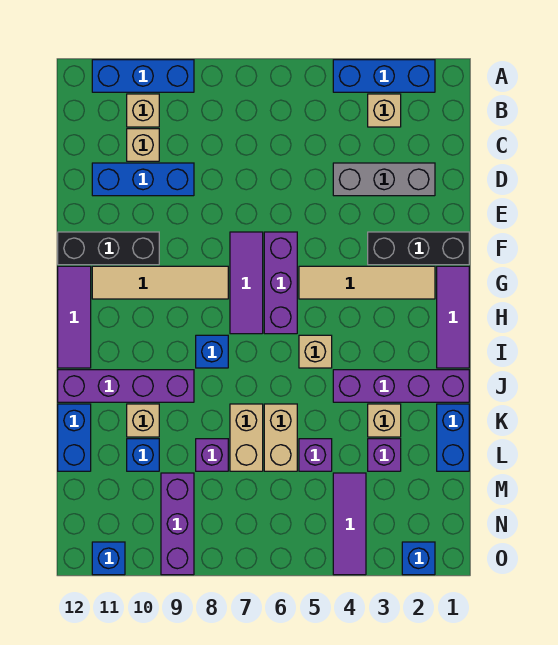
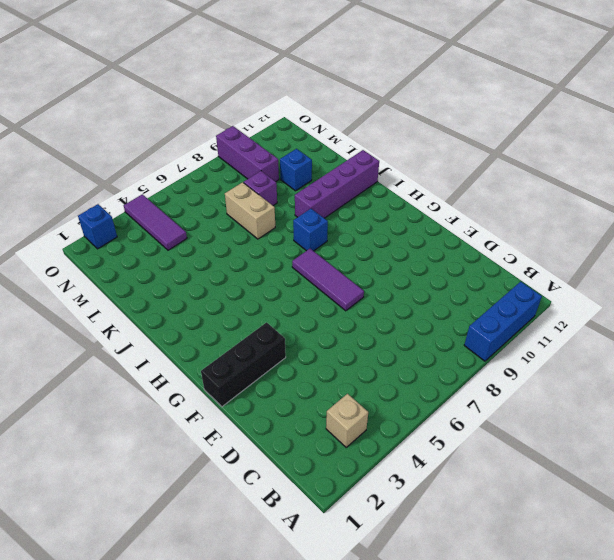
none -> blue brick A2:A4 level 1
none -> tan brick B10 level 1
none -> tan brick C10 level 1
none -> grey brick D2:D4 level 1

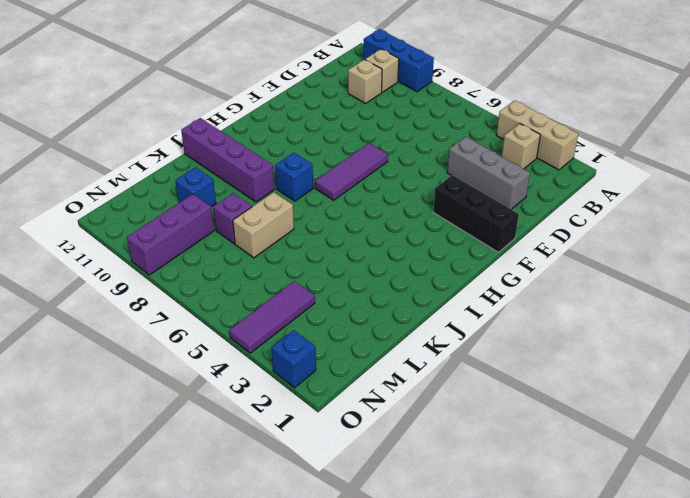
tan brick A2:A4 level 1 -> blue brick A2:A4 level 1
none -> blue brick D9:D11 level 1
none -> purple brick F6:H6 level 1
none -> black brick F10:F12 level 1
none -> purple tile G1:I1 level 1

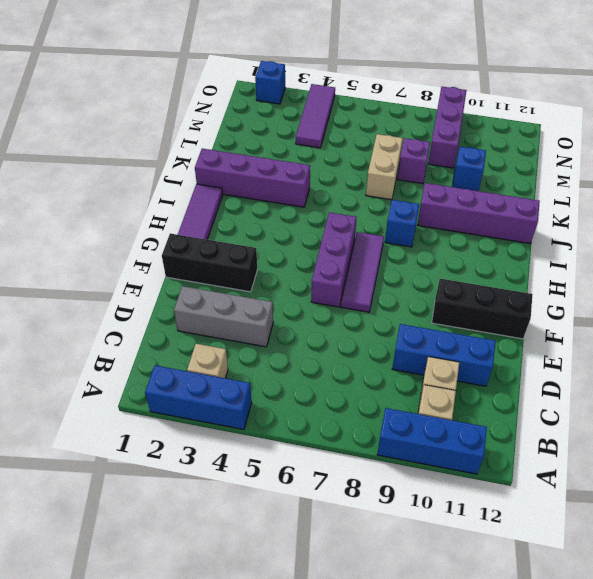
none -> tan tile G2:G5 level 1
none -> tan tile G8:G11 level 1
none -> purple tile G12:I12 level 1
none -> tan brick I5 level 1

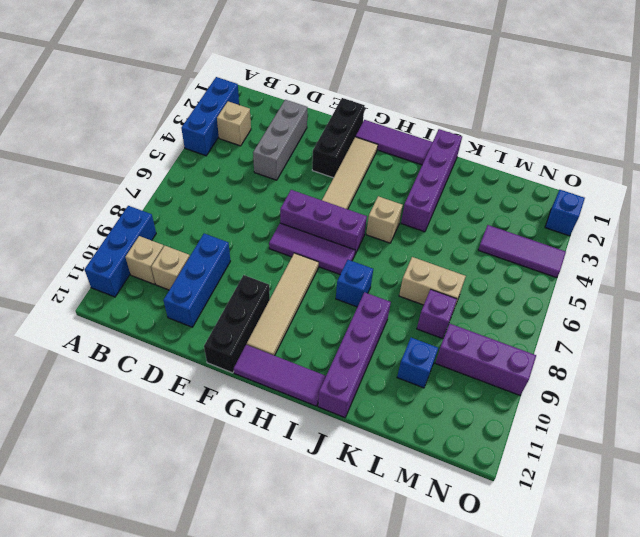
none -> blue brick K1:L1 level 1
none -> tan brick K3 level 1
none -> tan brick K6:L6 level 1
none -> tan brick K10 level 1

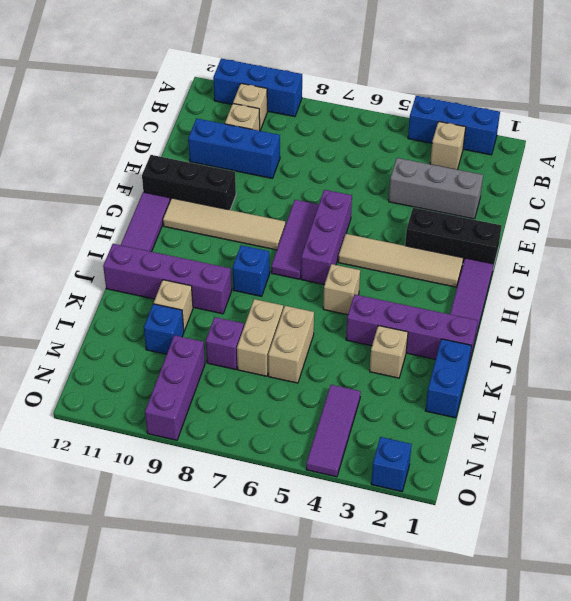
none -> blue brick K12:L12 level 1
none -> purple brick L3 level 1
none -> purple brick L5 level 1
none -> blue brick O11 level 1

